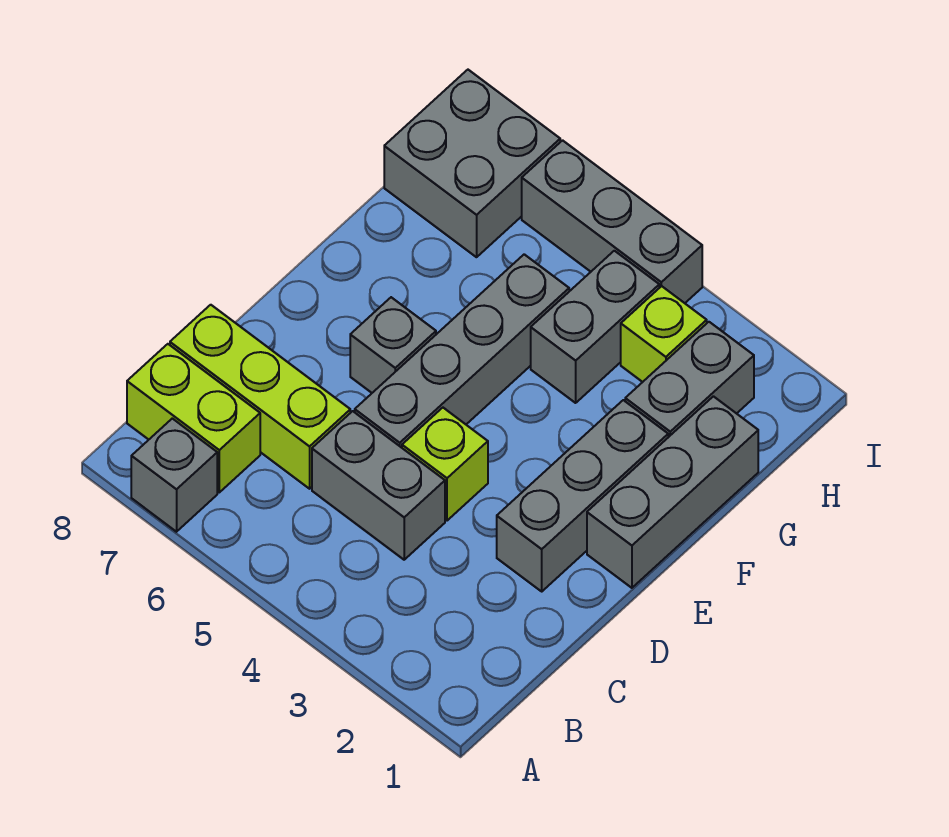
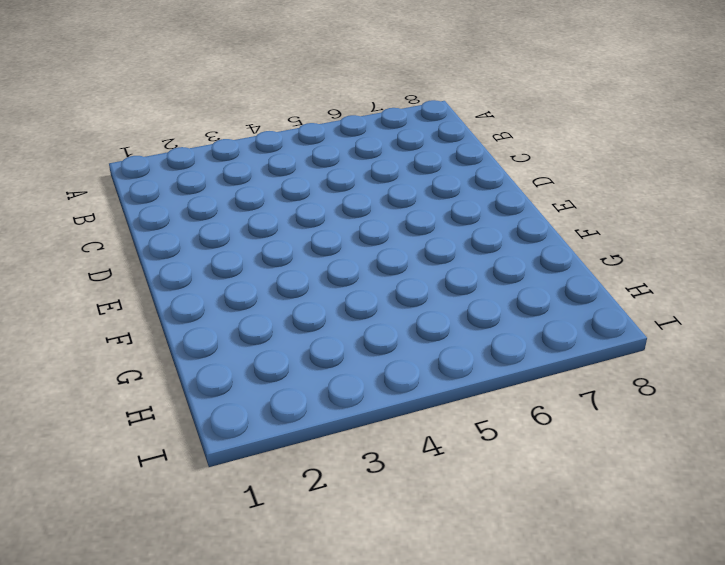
none -> grey brick A7 level 1
none -> lime brick B7:B8 level 1
none -> grey brick C4:C5 level 1

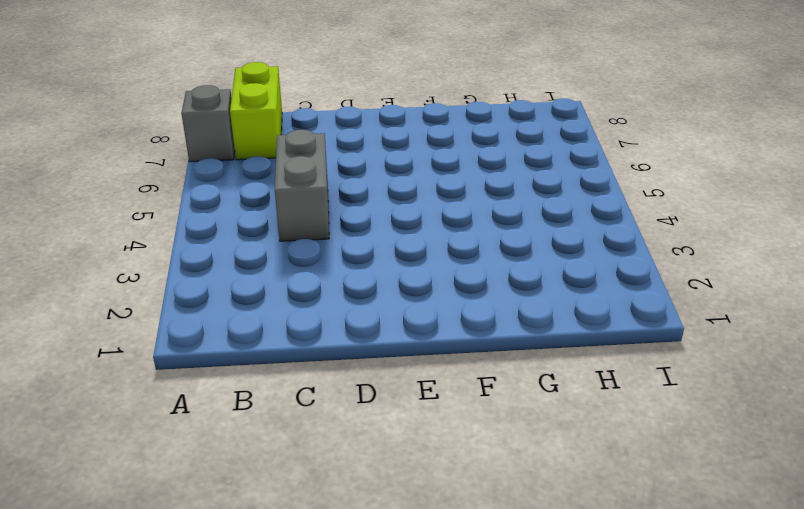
none -> lime brick C6:C8 level 1
none -> grey brick D2:F2 level 1
none -> lime brick D4 level 1

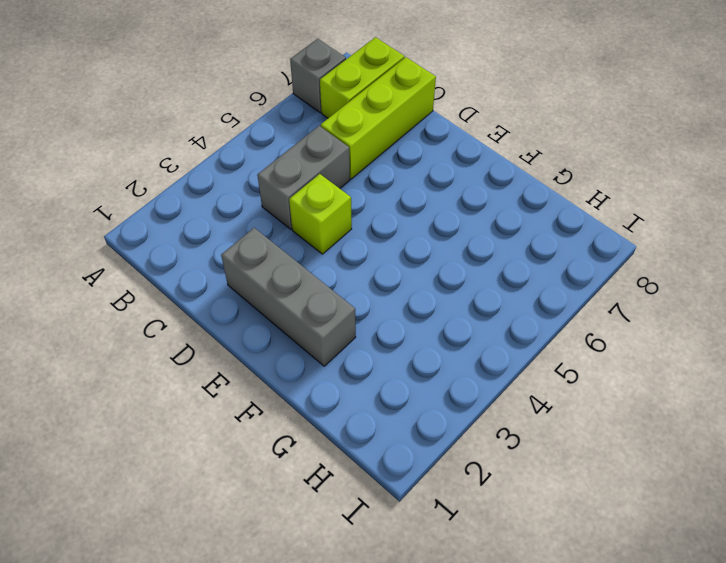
none -> grey brick D5:G5 level 1
none -> grey brick E1:G1 level 1
none -> grey brick E6 level 1

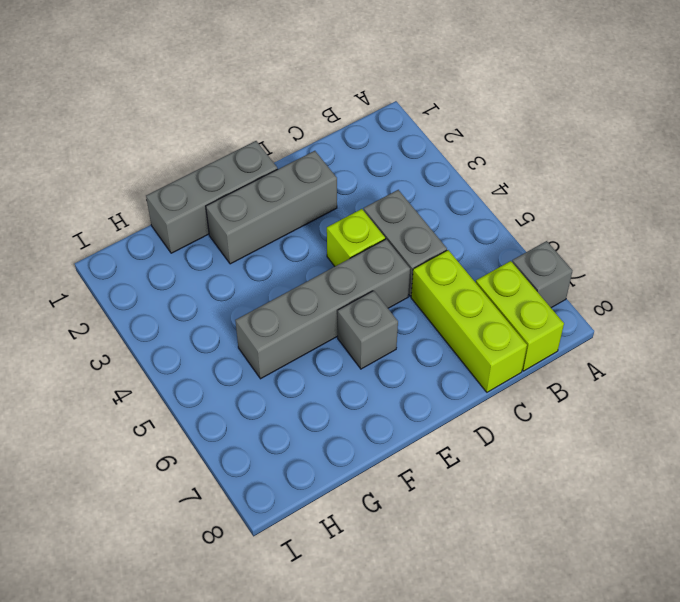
none -> grey brick G2:H2 level 1
none -> grey brick G4:H4 level 1
none -> lime brick H3 level 1

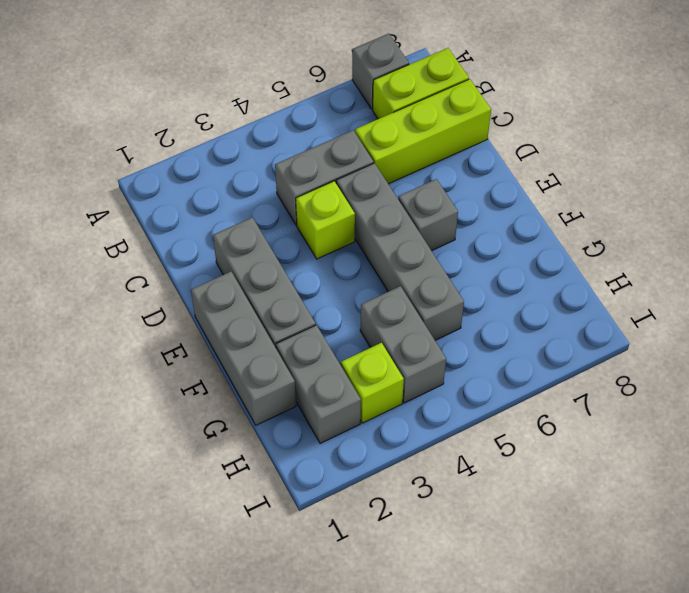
none -> grey brick H7:I8 level 1
none -> grey brick I4:I6 level 1

